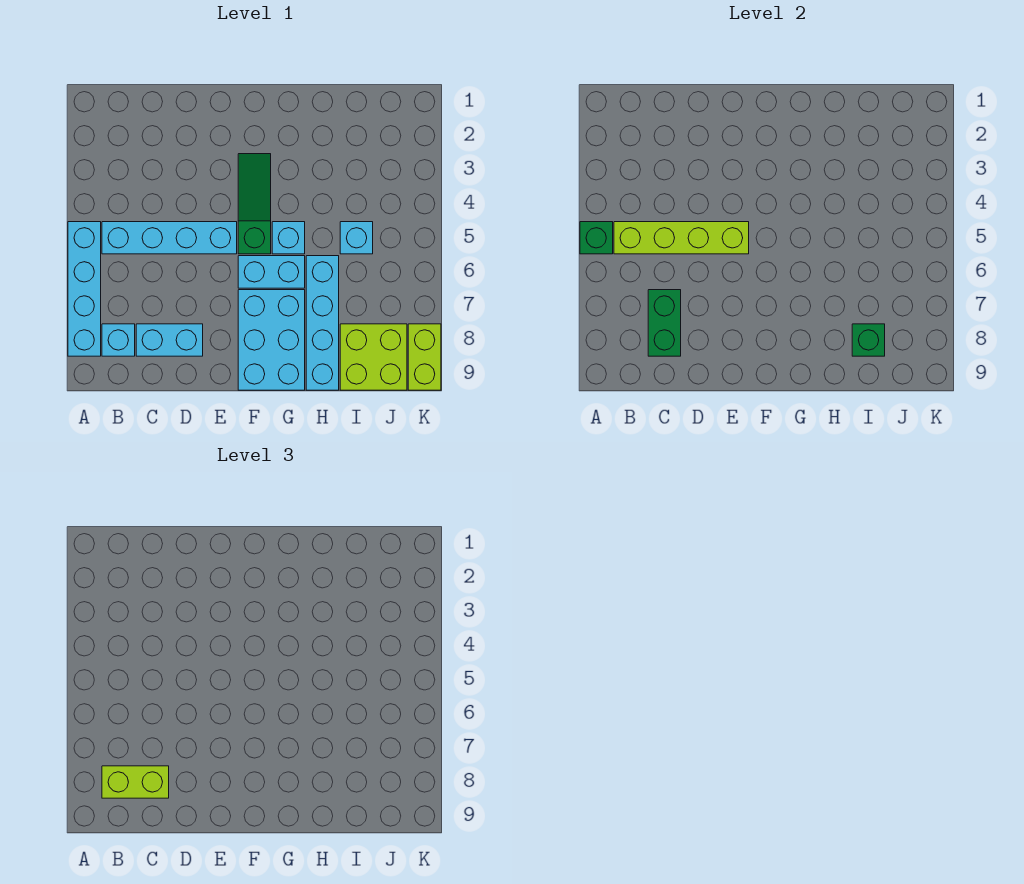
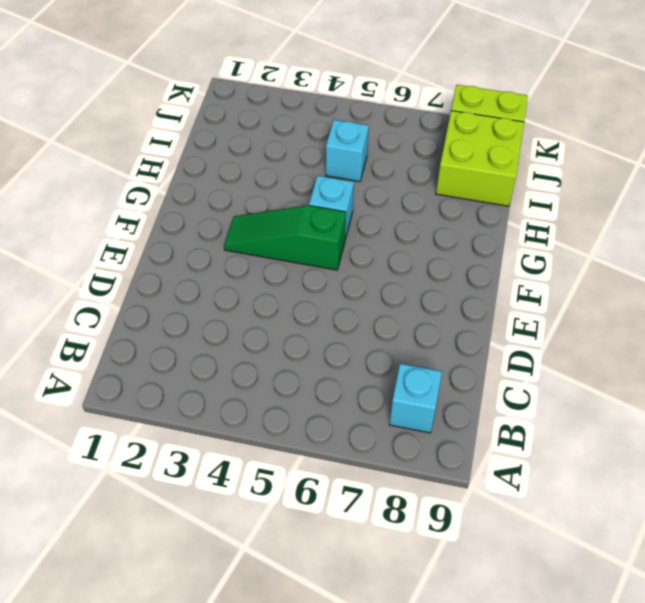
none -> cyan brick A5:A8 level 1
none -> cyan brick B5:E5 level 1
none -> cyan brick C8:D8 level 1

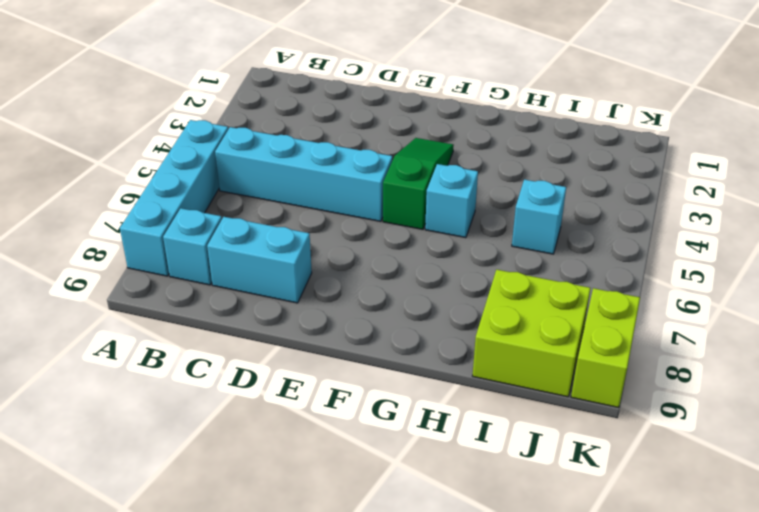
none -> cyan brick F6:G6 level 1
none -> cyan brick F7:G9 level 1
none -> cyan brick H6:H9 level 1

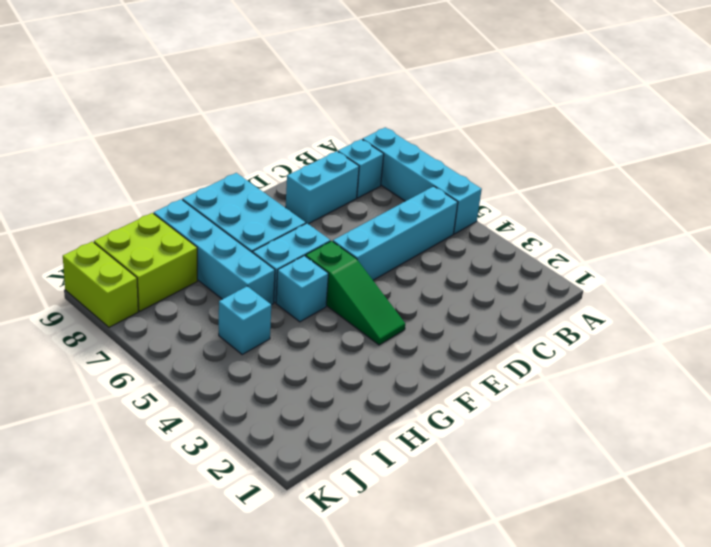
none -> green brick A5 level 2
none -> lime brick B5:E5 level 2
none -> green brick C7:C8 level 2

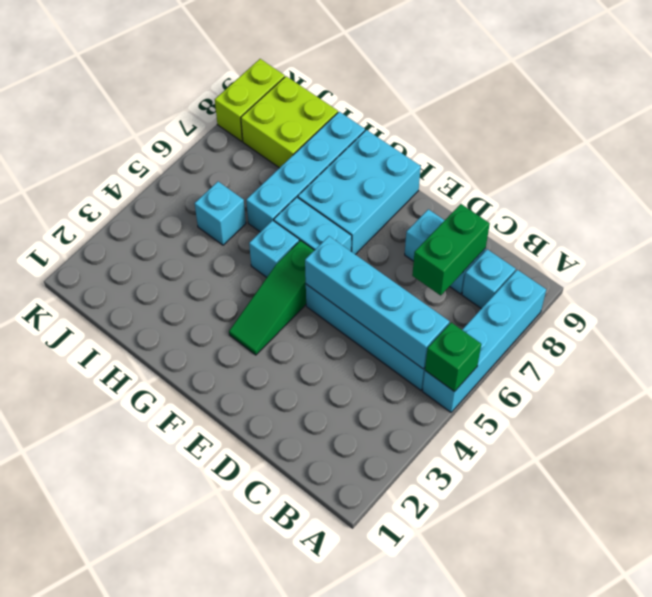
cyan brick B5:E5 level 2 -> lime brick B5:E5 level 2
none -> green brick I8 level 2
none -> lime brick B8:C8 level 3

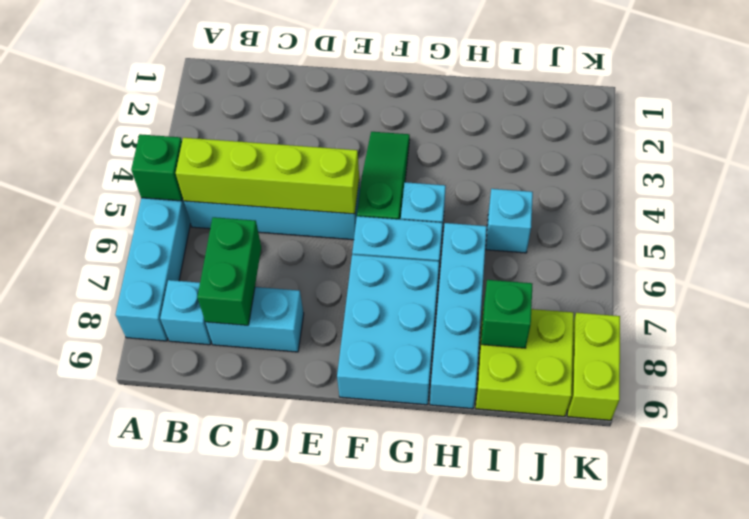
none -> lime brick B8:C8 level 3

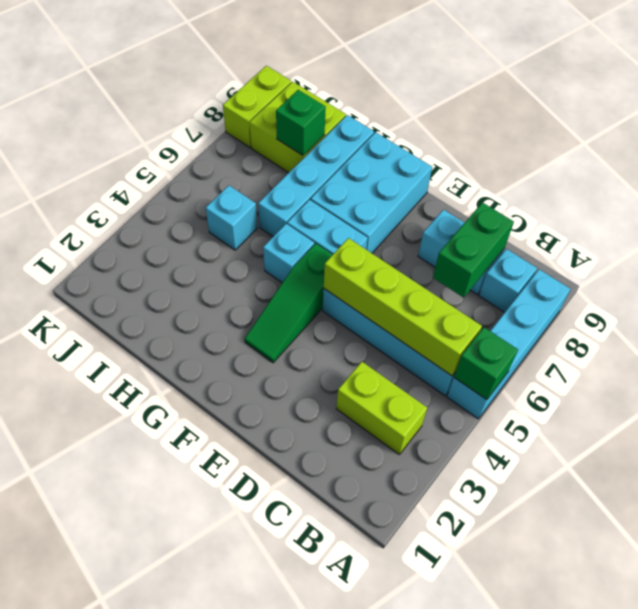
lime brick B3:C3 level 1 -> lime brick B8:C8 level 3

